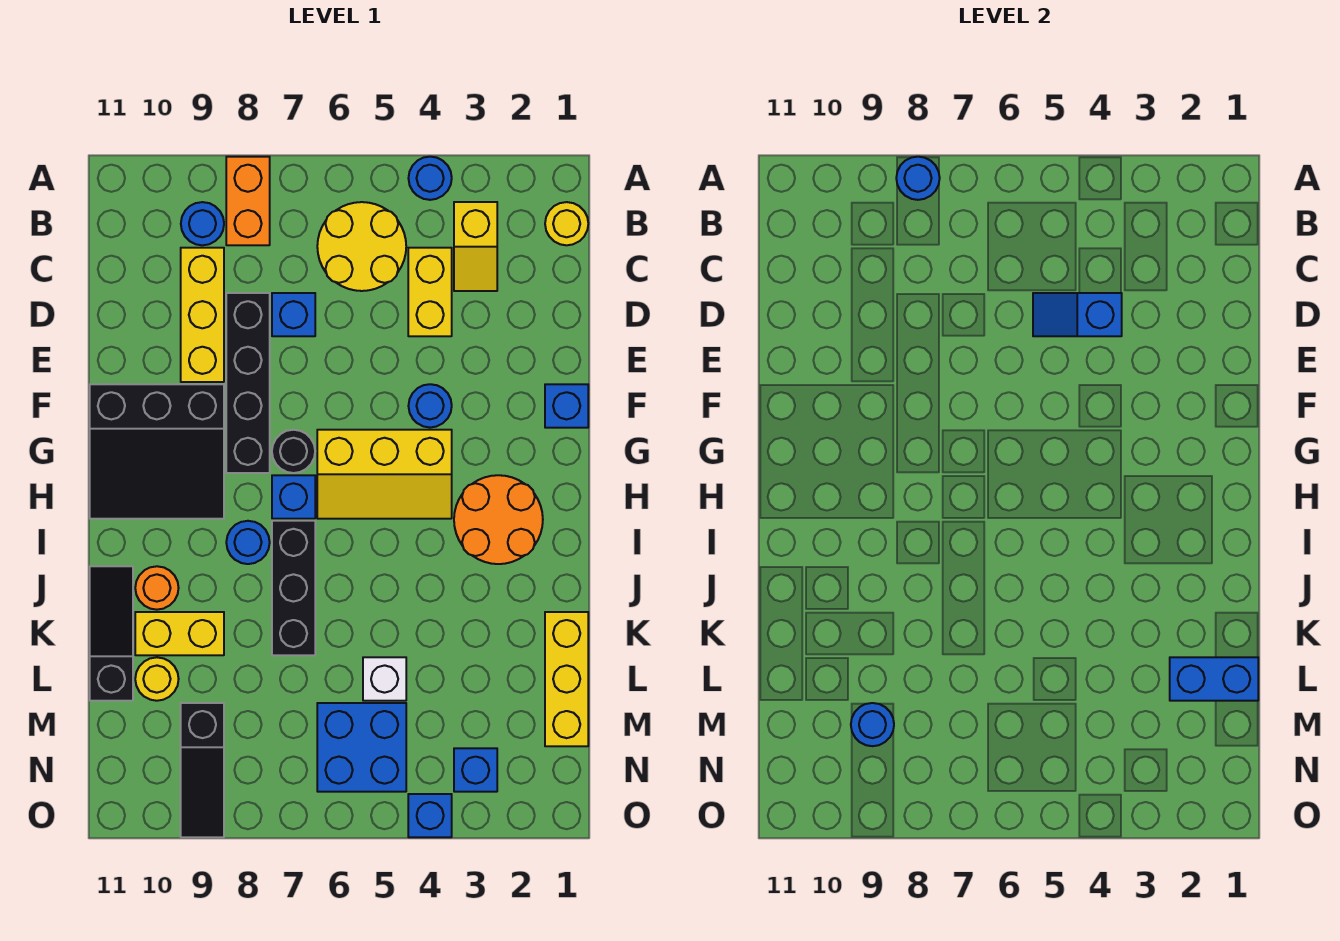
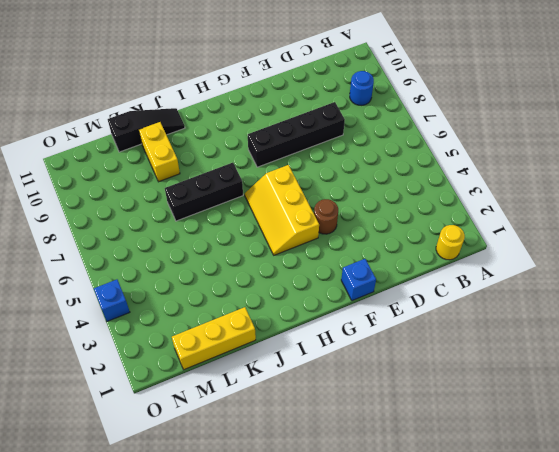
brown round brick F4 level 1 -> blue round brick F4 level 1
none -> blue round brick A4 level 1
none -> orange brick A8:B8 level 1
none -> yellow slope B3:C3 level 1 top B
none -> yellow round brick B5:C6 level 1

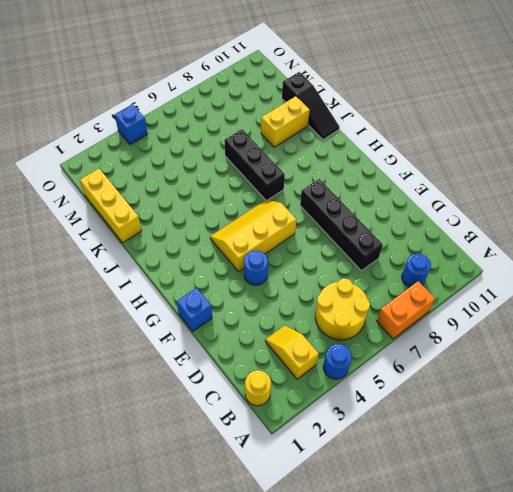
orange brick A7:A8 level 1 -> orange brick A8:B8 level 1
none -> yellow brick C4:D4 level 1
none -> yellow brick C9:E9 level 1
none -> blue brick D7 level 1
none -> black slope F9:H11 level 1 top F

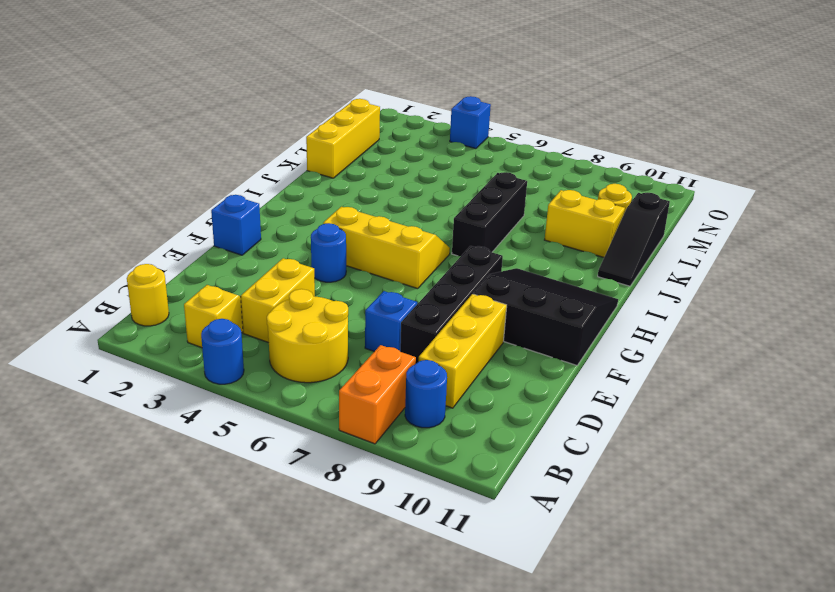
none -> black round brick G7 level 1
none -> orange round brick H2:I3 level 1
none -> blue brick H7 level 1
none -> blue round brick I8 level 1

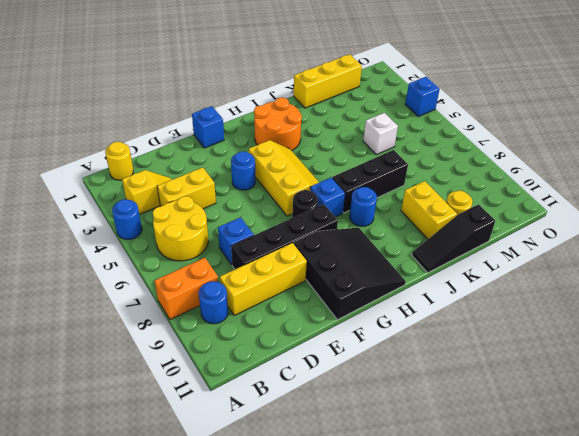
none -> orange round brick J10 level 1
none -> blue brick M5:N6 level 1
none -> black slope M9:O9 level 1 top M
none -> blue brick N3 level 1

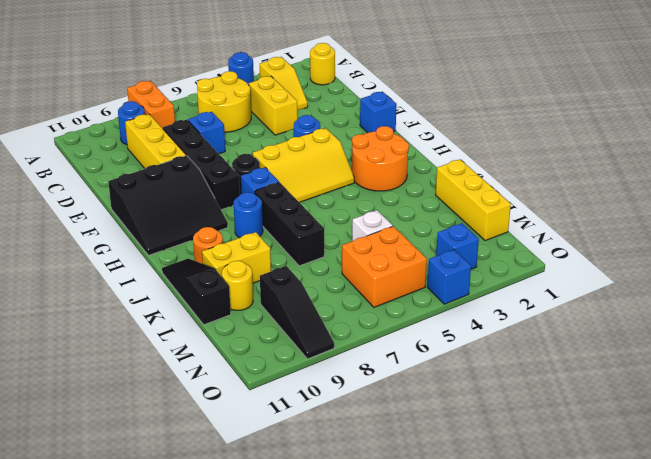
orange brick M5:N6 level 1 -> blue brick M5:N6 level 1
none -> blue round brick A8 level 2
none -> blue slope D4:D5 level 2 top 4
none -> blue brick L1:L2 level 2
none -> blue round brick M9 level 2

